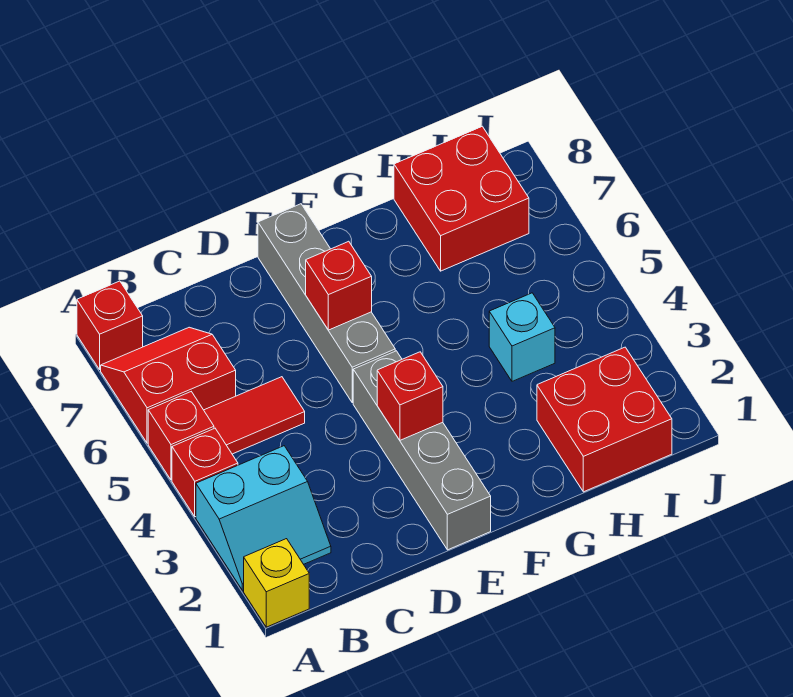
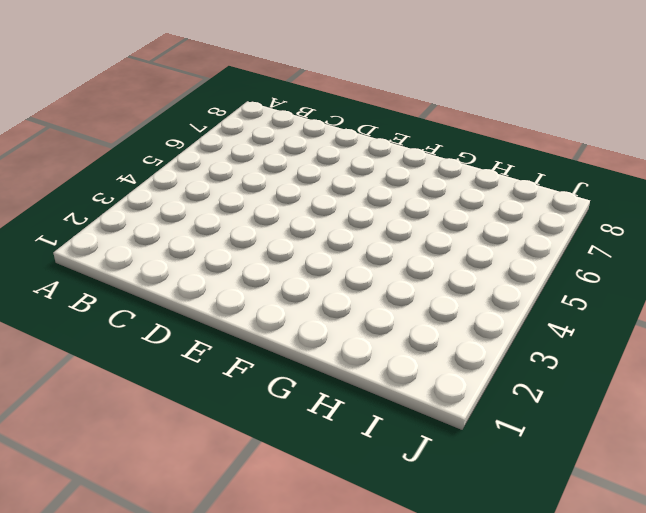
none -> yellow brick A1 level 1
none -> cyan slope A2:B3 level 1 top 3
none -> red brick A4 level 1

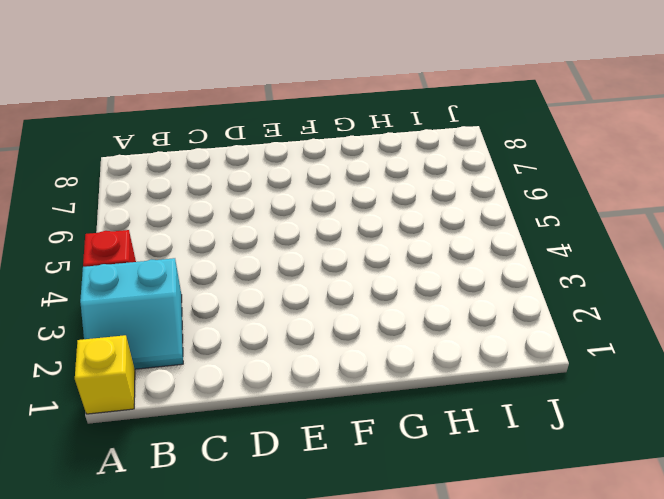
none -> red brick A5 level 1
none -> red slope A6:B7 level 1 top 6
none -> red brick A8 level 1

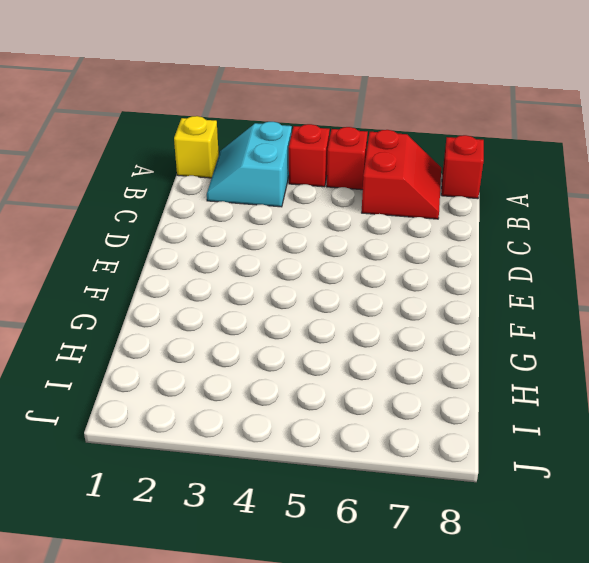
none -> red tile B5:C5 level 1
none -> grey brick E1:E4 level 1
none -> grey brick E5:E8 level 1

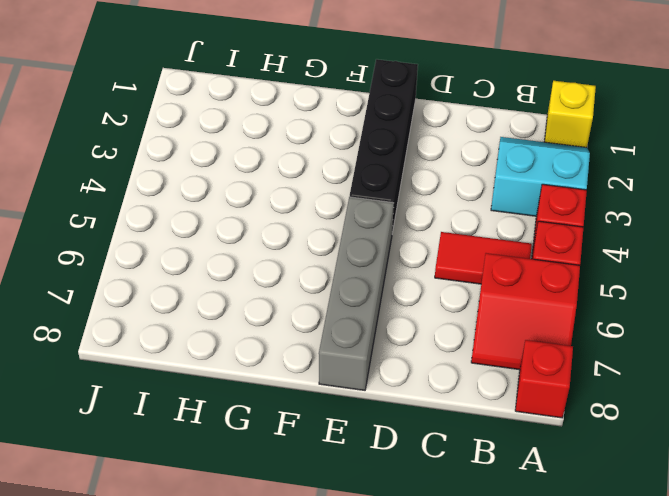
black brick E1:E4 level 1 -> grey brick E1:E4 level 1
none -> red brick H1:I2 level 1
none -> cyan brick H4 level 1
none -> red brick H7:I8 level 1

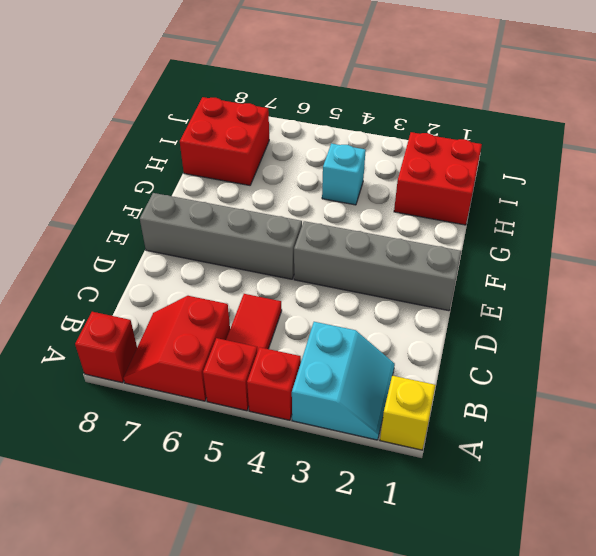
none -> red brick E3 level 2
none -> red brick E6 level 2

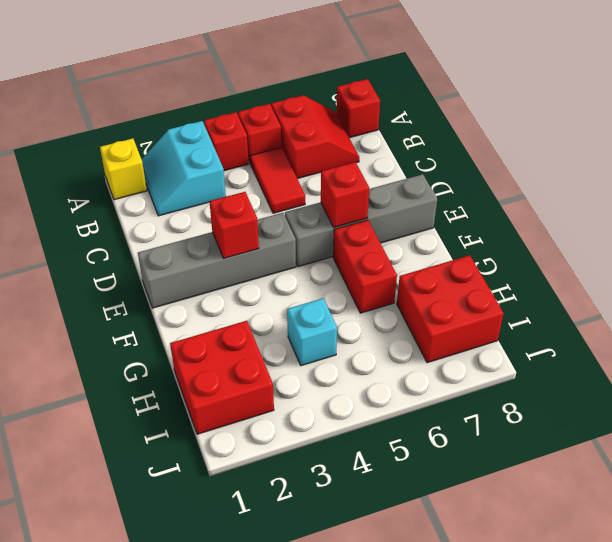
red brick F6:G6 level 1 -> none

